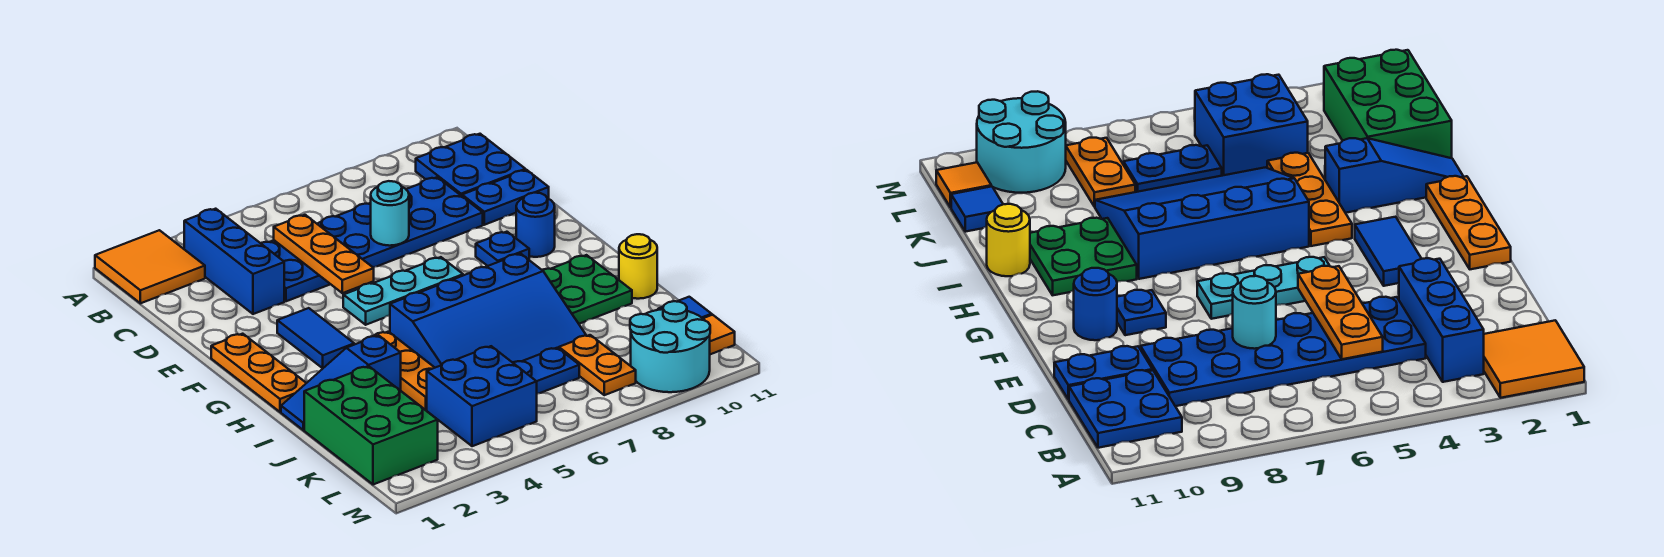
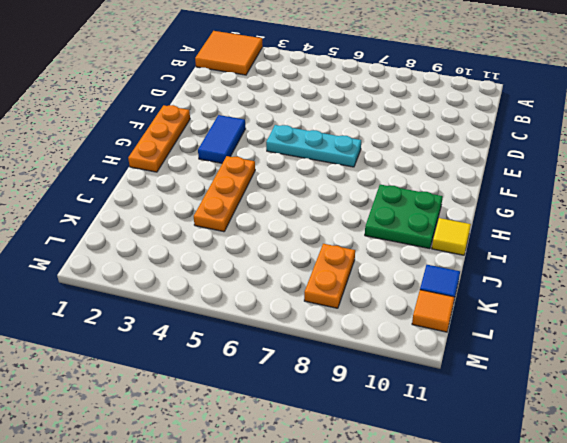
yellow tile I11 level 1 -> yellow round brick I11 level 1
none -> blue brick B3:D3 level 1
none -> blue plate B10:C11 level 1
none -> blue plate C4:D9 level 1

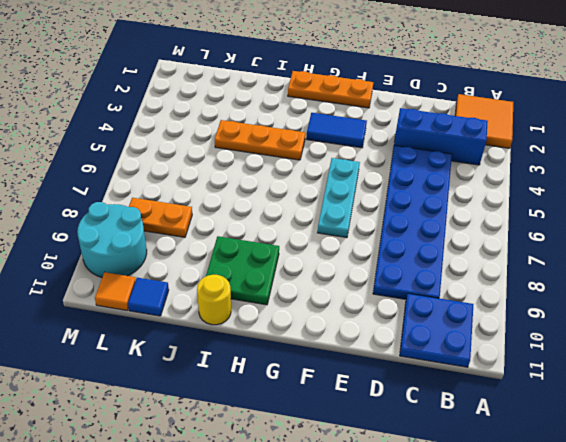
none -> blue plate D10:D11 level 1
none -> blue plate F9 level 1
none -> blue round brick F10 level 1

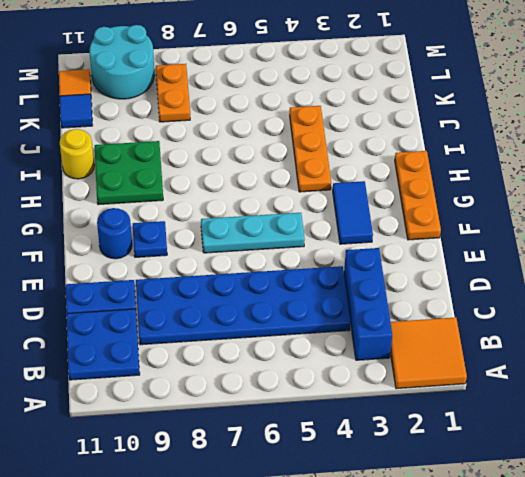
none -> blue slope H5:J8 level 1 top H
none -> blue slope I1:I3 level 1 top 3
none -> green brick J1:L2 level 1

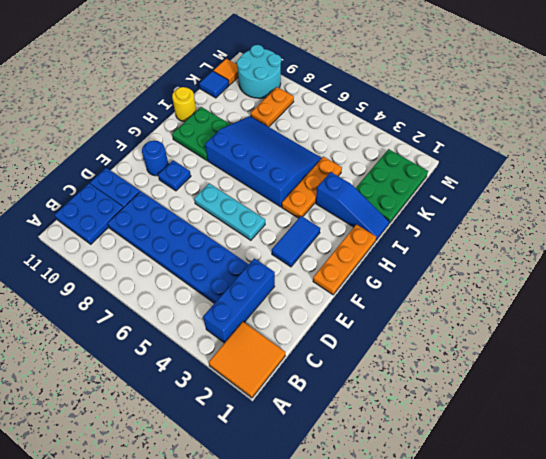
green plate J1:L2 level 1 -> green brick J1:L2 level 1
none -> blue brick K4:L5 level 1
none -> blue plate K6:K7 level 1
none -> orange plate C5:E5 level 2

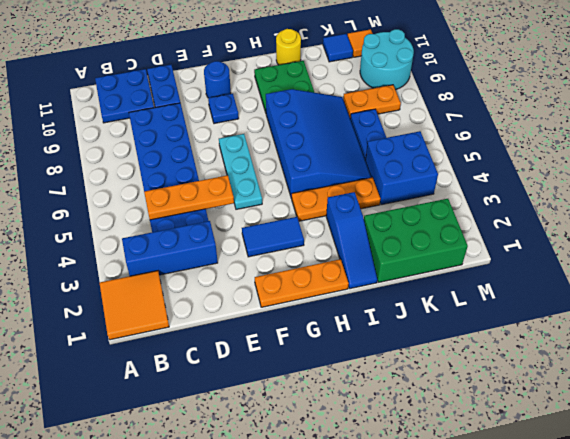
none -> cyan round brick D7 level 2

